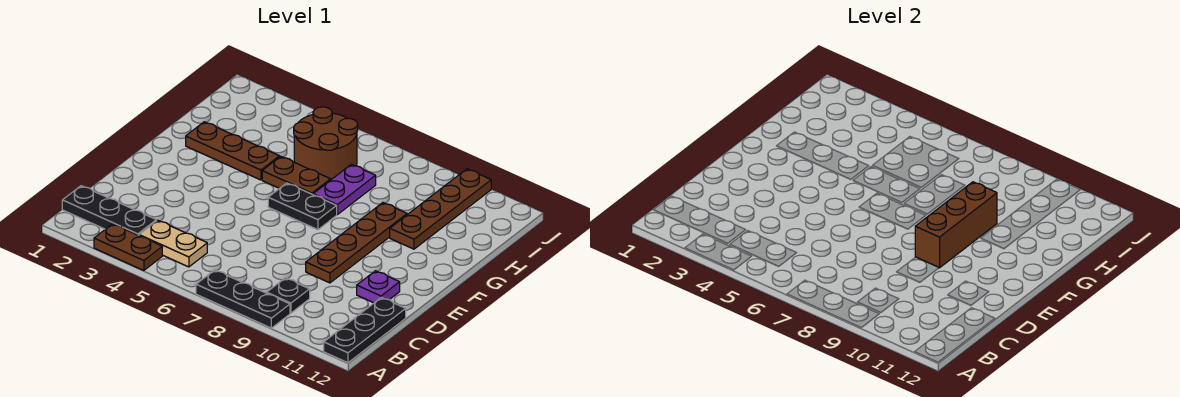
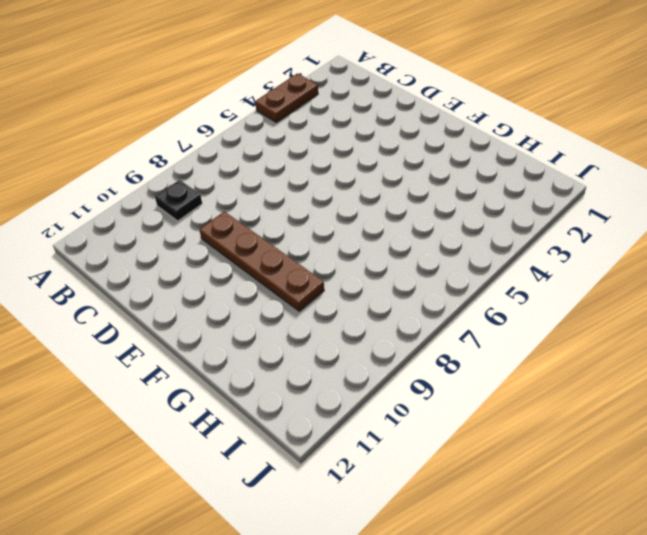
none -> black plate A7:A9 level 1
none -> black plate A12:C12 level 1
none -> black plate B1:B3 level 1

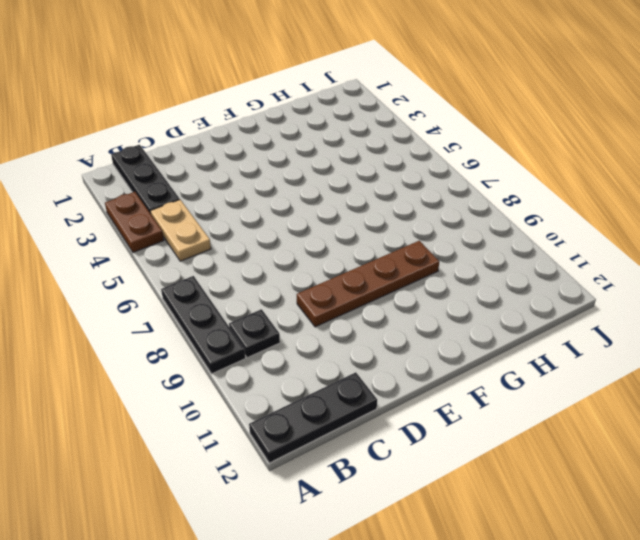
none -> purple plate D11 level 1
none -> black plate F6:F7 level 1
none -> brown plate G2:G4 level 1

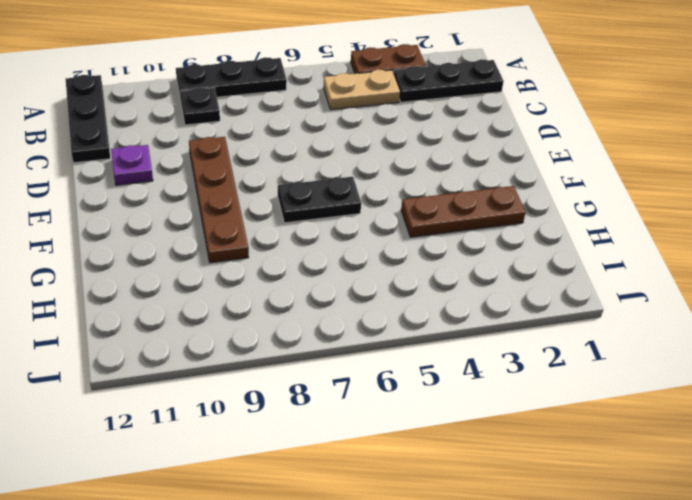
none -> brown plate G5:G6 level 1
none -> purple plate G7:H7 level 1
none -> brown plate G10:J10 level 1

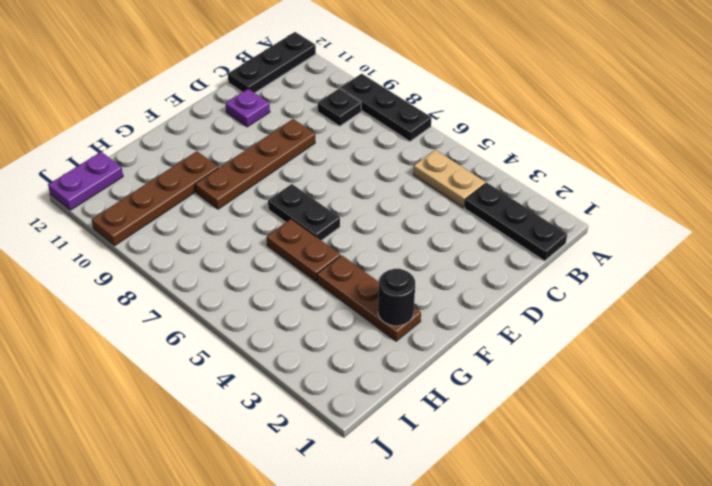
black round brick G2 level 2 -> none
purple plate I12:J12 level 1 -> purple plate G7:H7 level 1
none -> brown plate A3:A4 level 1
none -> brown round brick H5:I6 level 1
none -> brown brick E9:G9 level 2

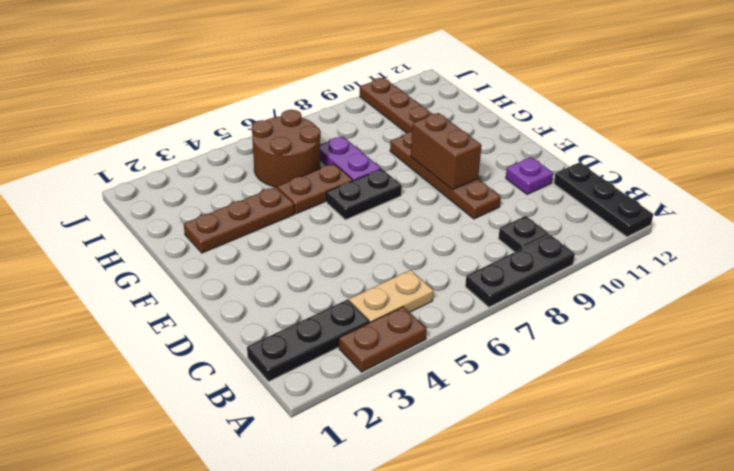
brown brick E9:F9 level 2 -> brown brick E9:G9 level 2

